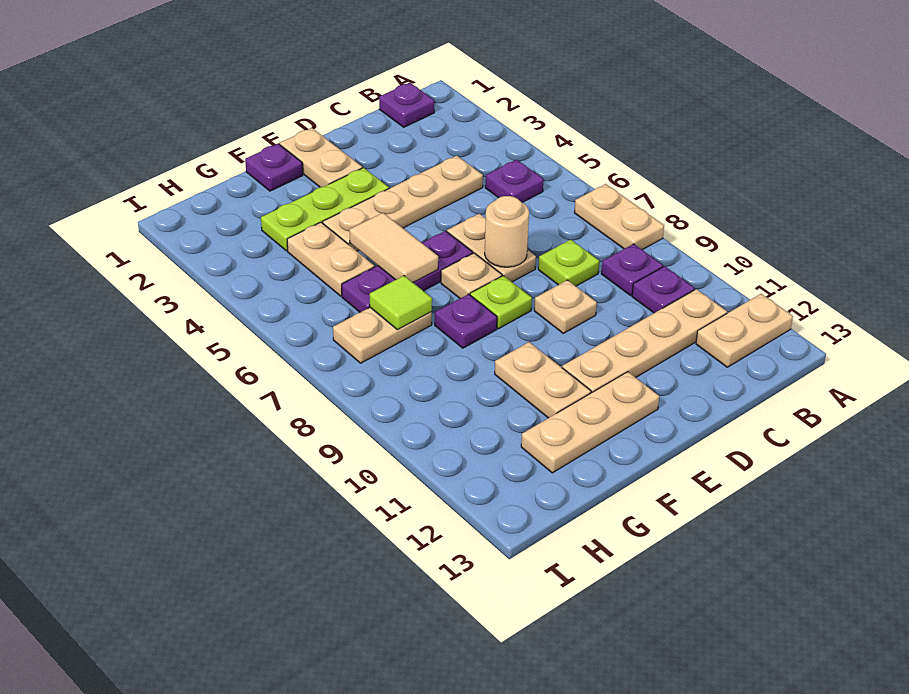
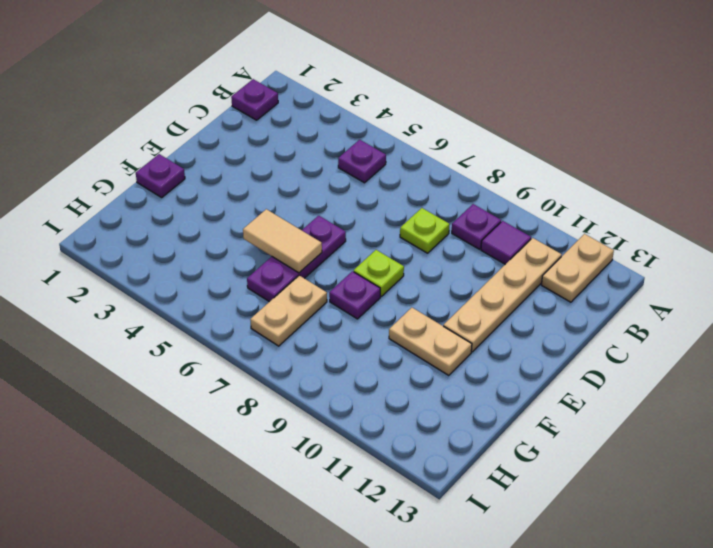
purple tile B10 level 1 -> purple plate B10 level 1
none -> tan plate A7:A8 level 1
none -> tan plate C4:F4 level 1
none -> tan plate D6:D7 level 1

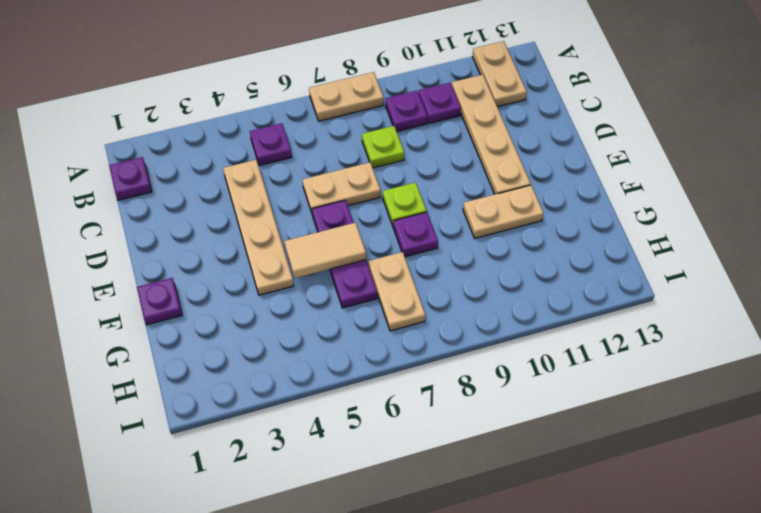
none -> tan plate D9 level 1
none -> tan plate E1:E2 level 1
none -> lime plate E3:G3 level 1

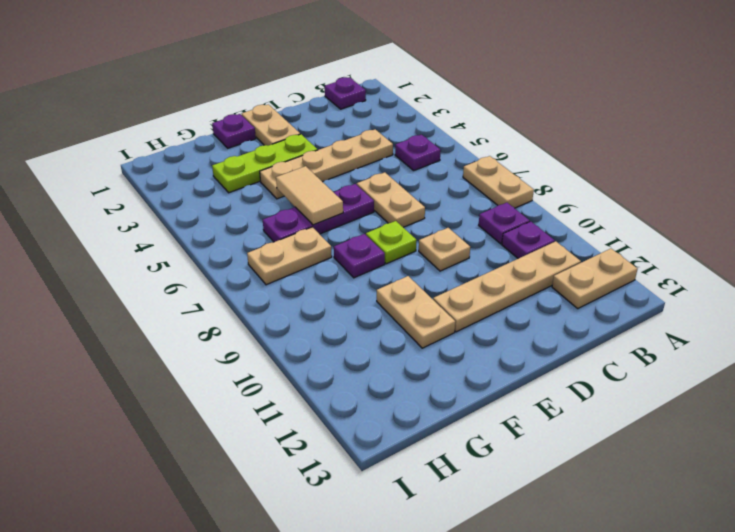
none -> lime plate C8 level 1
none -> tan plate E7 level 1
none -> tan plate E12:G12 level 1

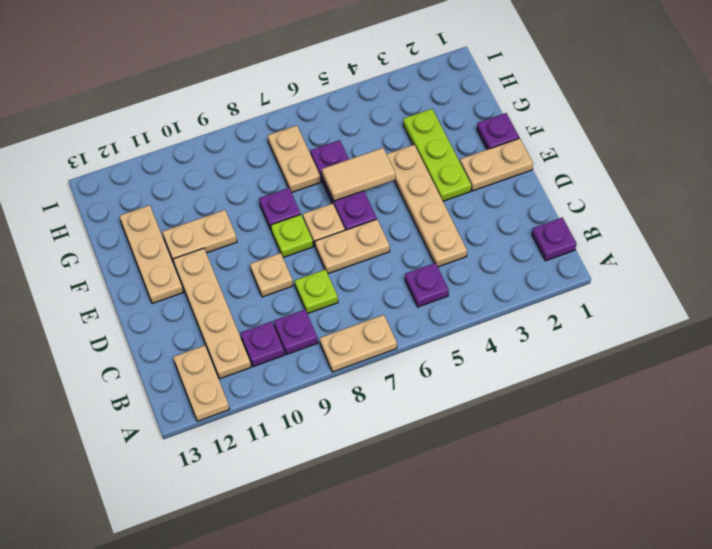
none -> tan plate G4:G5 level 1
none -> tan round brick D7 level 2
none -> lime tile G7 level 2

